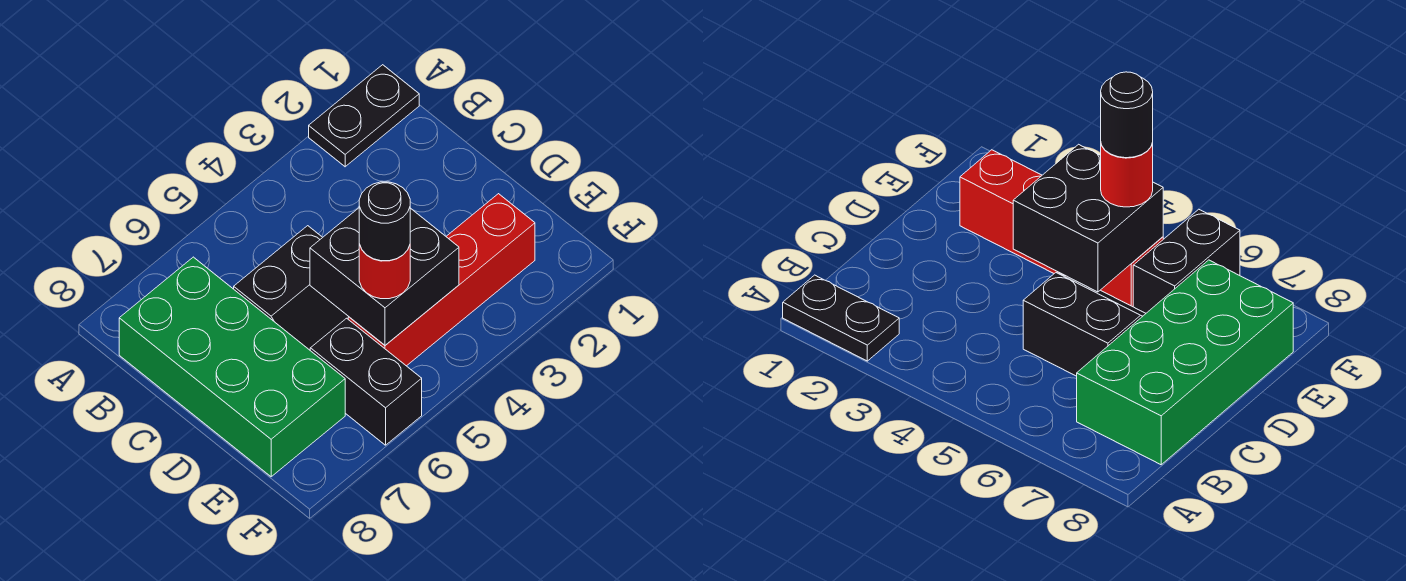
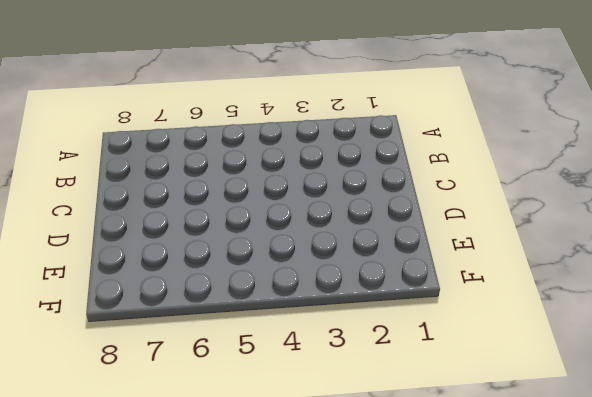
none -> black plate A1:A2 level 1
none -> green brick B7:E8 level 1

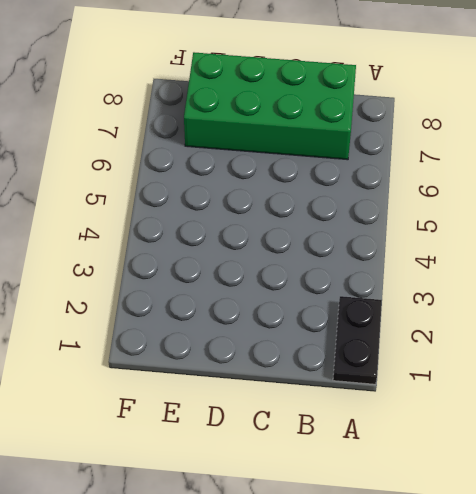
none -> black slope C5:D6 level 1 top C
none -> red brick E2:E5 level 1

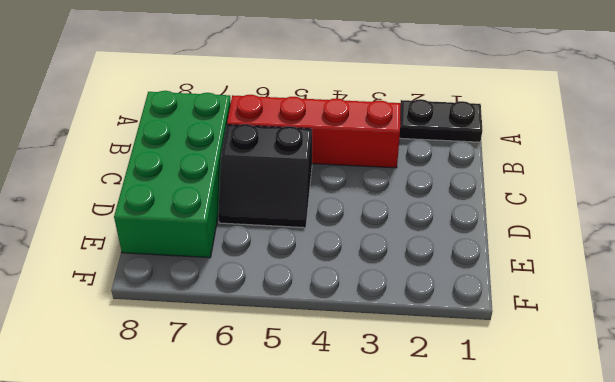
red brick B3:B6 level 1 -> red brick E2:E5 level 1
none -> black brick E6:F6 level 1
none -> black brick D4:E5 level 2

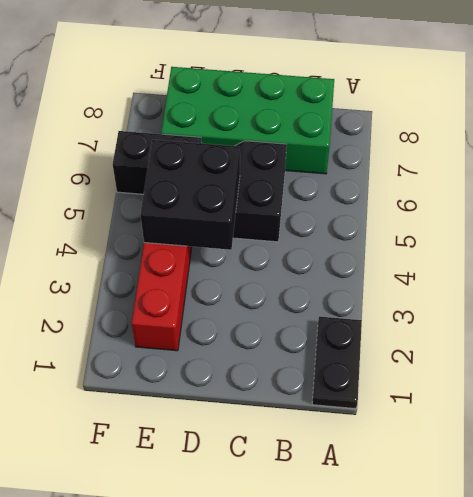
none -> red round brick E5 level 3
none -> black round brick E5 level 4

